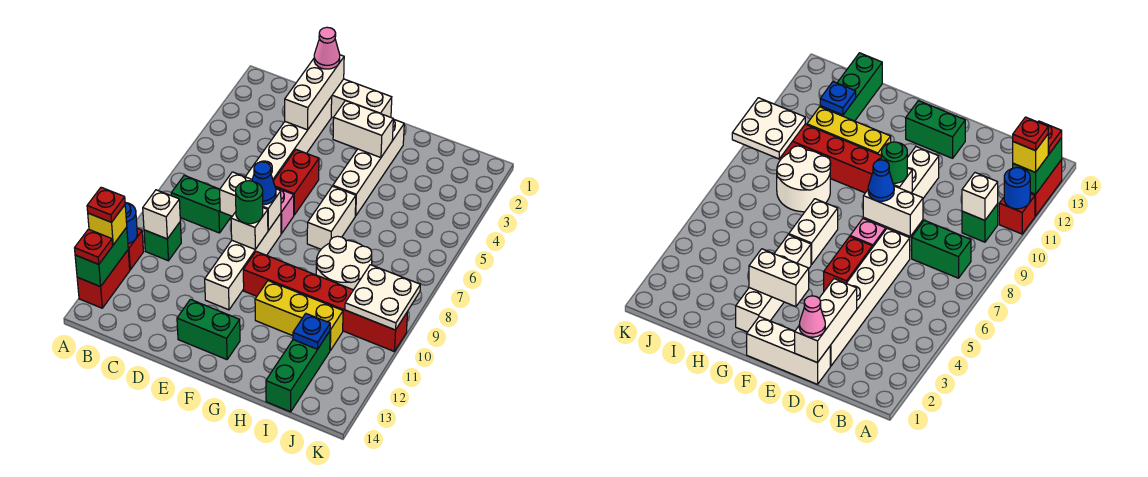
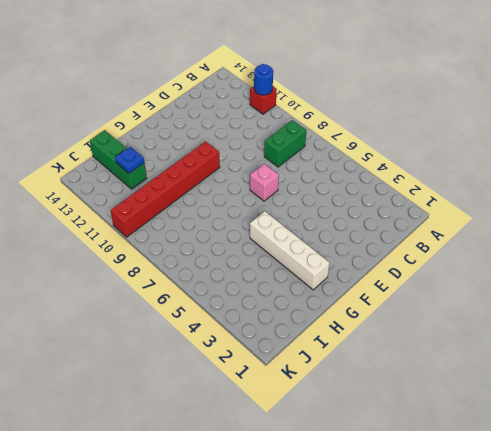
none -> red brick A12:A13 level 1
none -> green brick B10 level 1
none -> white brick D1:F1 level 1
none -> white brick D2:D7 level 1

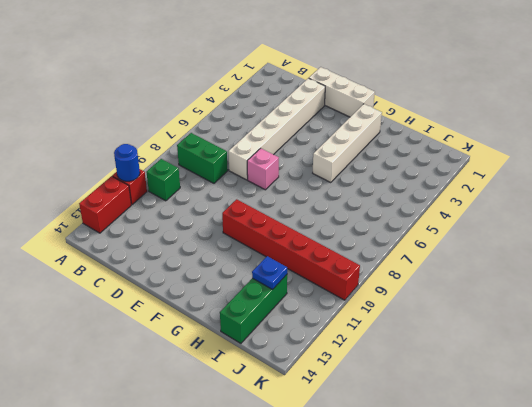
none -> red brick E5:E6 level 1
none -> white brick E8:E11 level 1
none -> green brick E13:F13 level 1
none -> white brick G6:G7 level 1

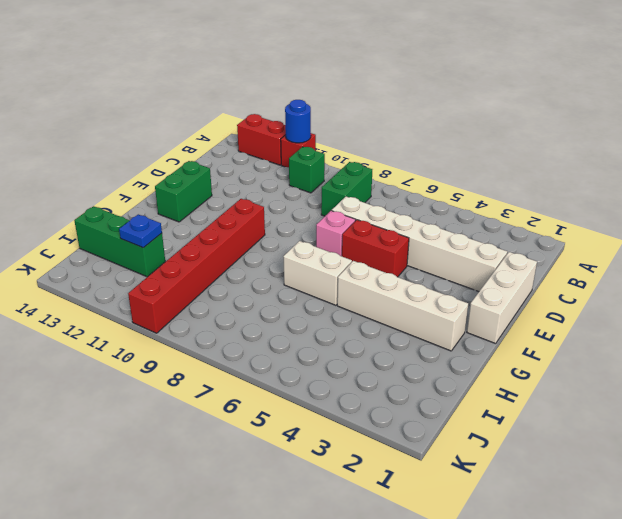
none -> white brick E8:E11 level 1
none -> yellow brick G11:I11 level 1
none -> white round brick H8:I9 level 1
none -> green brick A12:A13 level 2

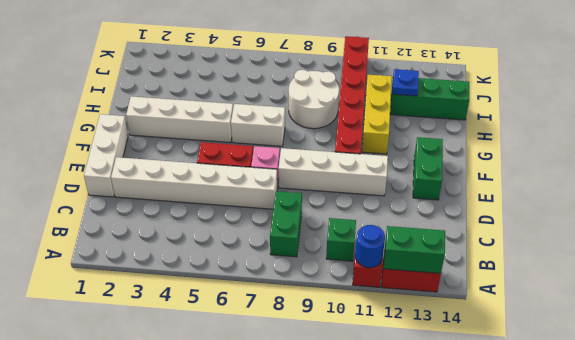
none -> white brick B10 level 2
none -> white brick D1:D3 level 2
none -> white brick D8:E8 level 2
none -> white brick E9 level 2

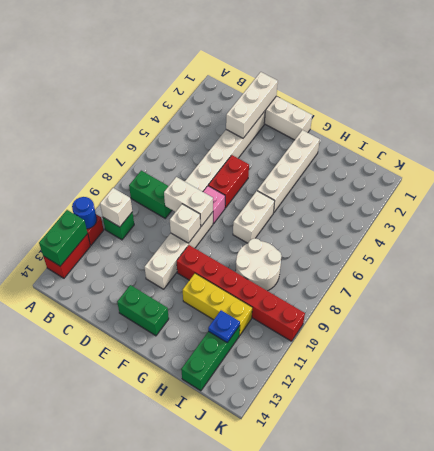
none -> white brick F3:G3 level 2
none -> white plate J9:K10 level 2
none -> yellow brick A12 level 3
none -> red plate A13 level 3

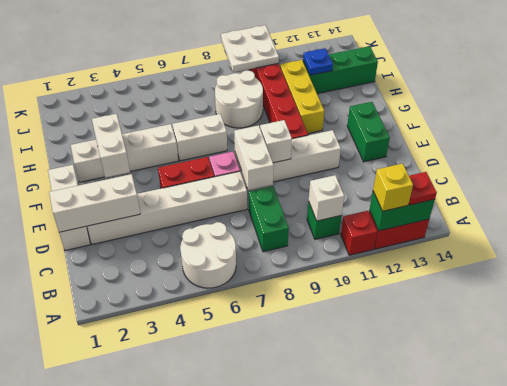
white round brick A5:B6 level 1 -> none
none -> blue round brick A11 level 2
none -> pink cone D1 level 3
none -> blue cone E8 level 3
none -> green round brick E9 level 3

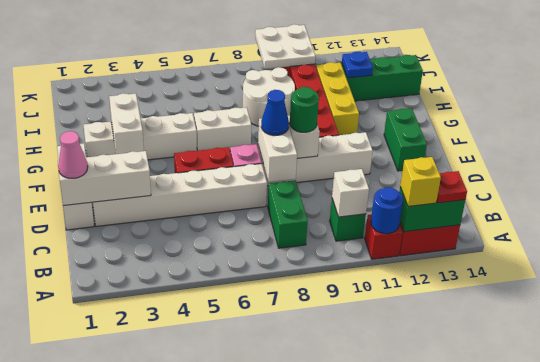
none -> red plate A12 level 4

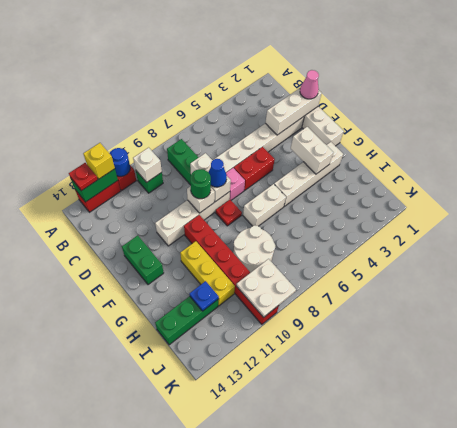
red plate F8 level 1 -> red plate A12 level 4

